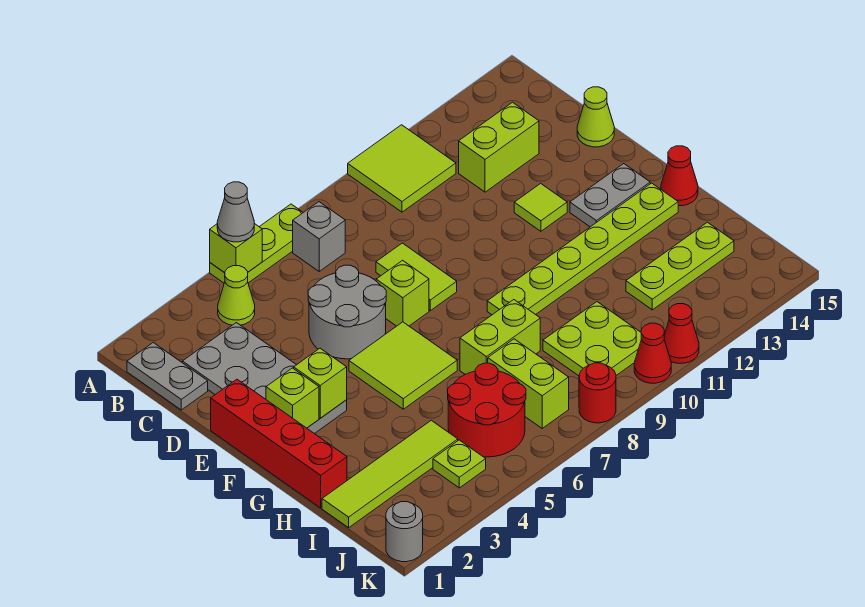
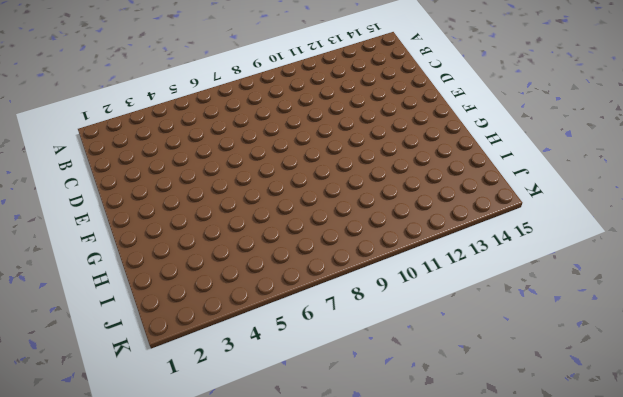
none -> lime plate A5:A7 level 1
none -> lime tile A10:B11 level 1
none -> grey plate B1:C1 level 1
none -> lime cone B4 level 1

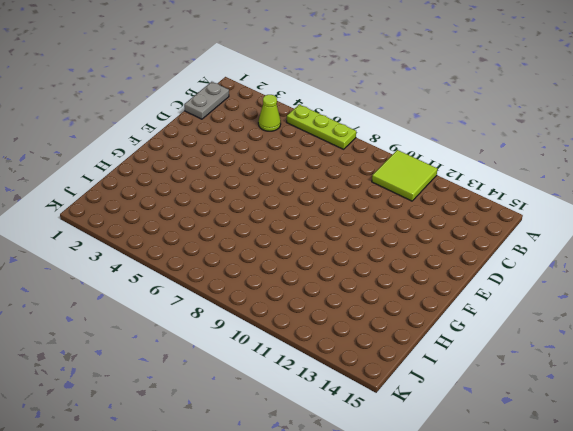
none -> grey brick B7 level 1
none -> grey plate C2:F3 level 1
none -> lime brick C12:C13 level 1
none -> grey round brick D5:E6 level 1

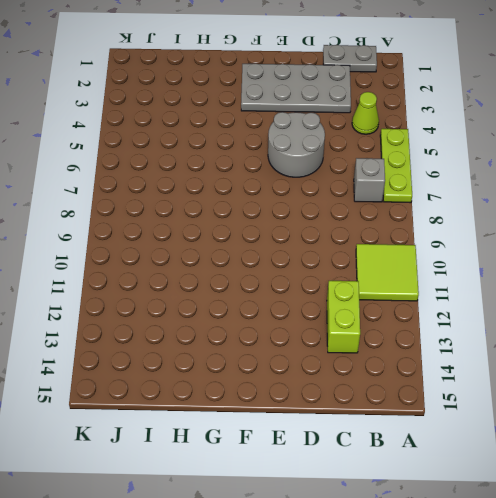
none -> lime tile D8:E8 level 1
none -> lime cone D15 level 1
none -> red brick E1:H1 level 1
none -> lime brick E7 level 1

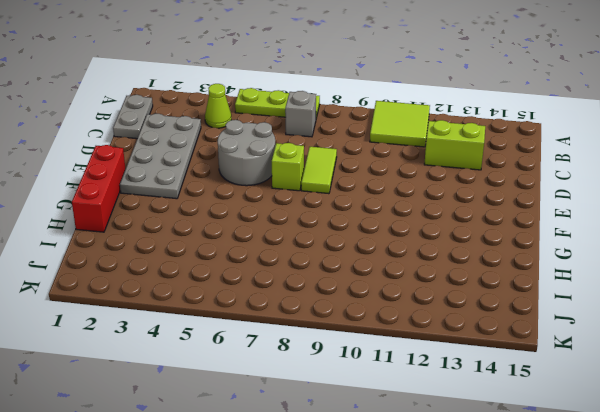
red brick F1:H1 level 1 -> red brick E1:H1 level 1
none -> lime cone D15 level 1
none -> lime tile E12 level 1
none -> lime tile F5:G6 level 1
none -> grey plate F13:F14 level 1

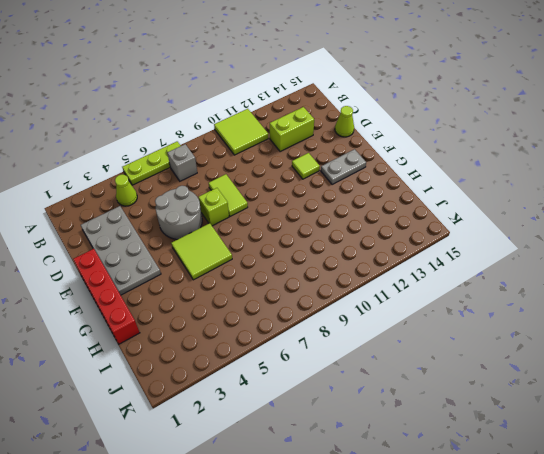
none -> grey plate B1:C1 level 1
none -> lime plate G9:G14 level 1
none -> red cone G15 level 1
none -> lime brick H7:H8 level 1

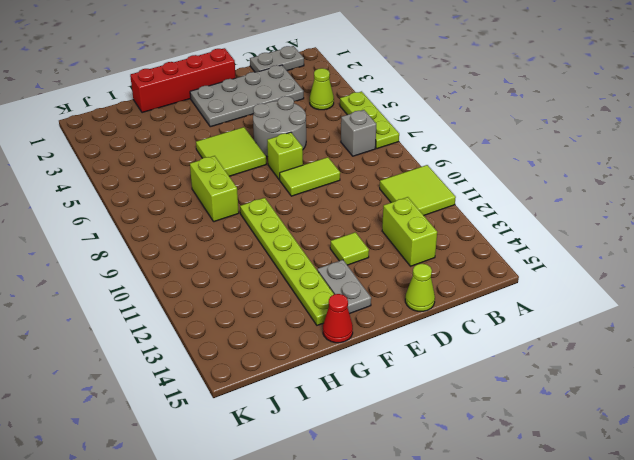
none -> lime tile I1:I4 level 1
none -> red round brick I5:J6 level 1
none -> lime brick I7:J7 level 1
none -> lime plate I9:J10 level 1

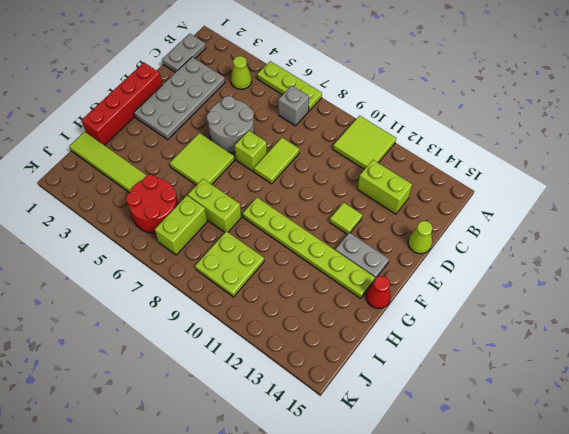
none -> lime plate I12:I14 level 1
none -> lime plate J4 level 1
none -> grey round brick K1 level 1
none -> red round brick K8 level 1

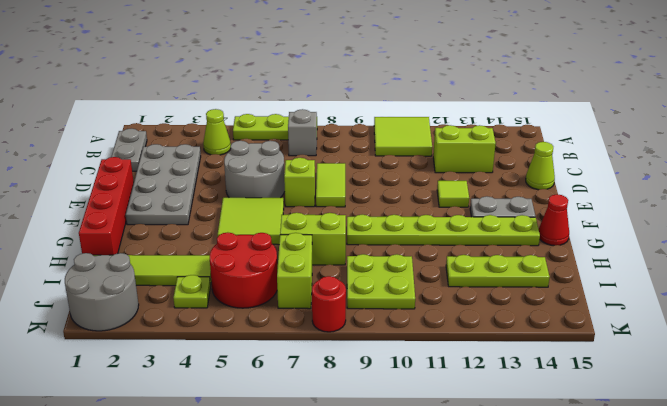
grey round brick J1:K2 level 1 -> grey round brick K1 level 1
none -> red cone K10 level 1
none -> red cone K11 level 1
none -> lime brick A5 level 2
none -> lime brick F2 level 2

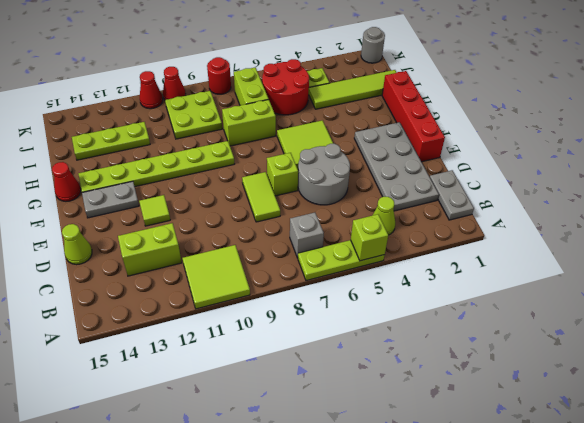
none -> lime brick F2 level 2
none -> lime brick F3 level 2
none -> grey cone A5 level 3

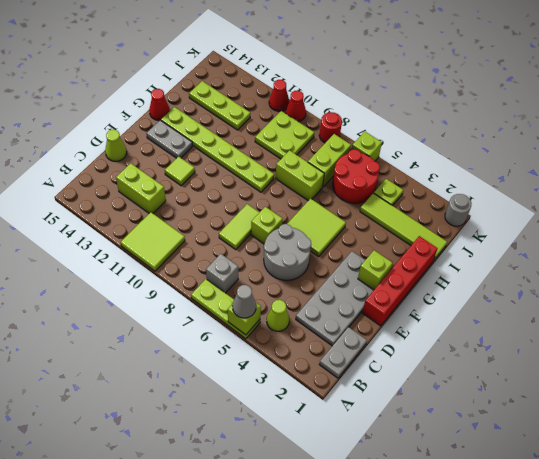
lime brick K6 level 1 -> lime brick F3 level 2

